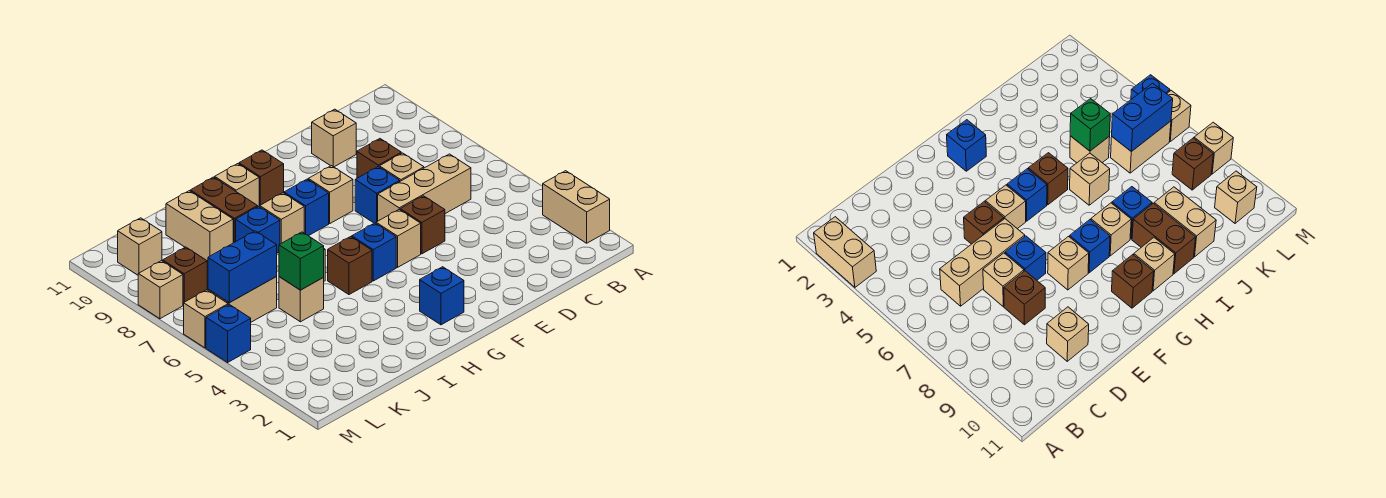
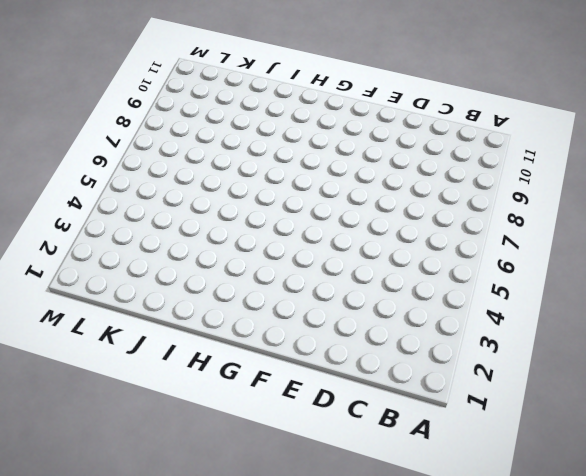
none -> tan brick A2:A3 level 1
none -> tan brick C6:E6 level 1
none -> tan brick D7 level 1

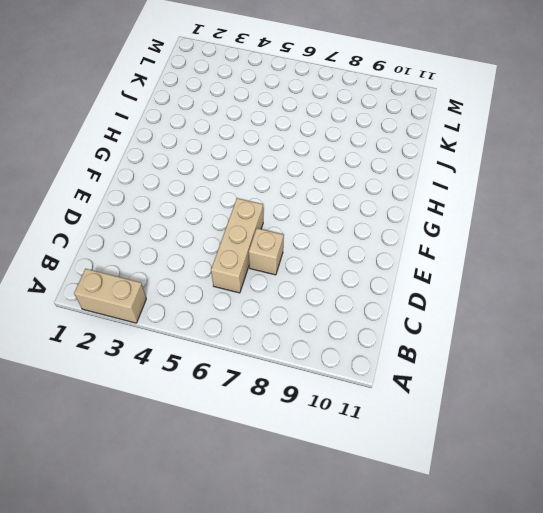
none -> brown brick D8 level 1
none -> tan brick D10 level 1
none -> brown brick E5 level 1

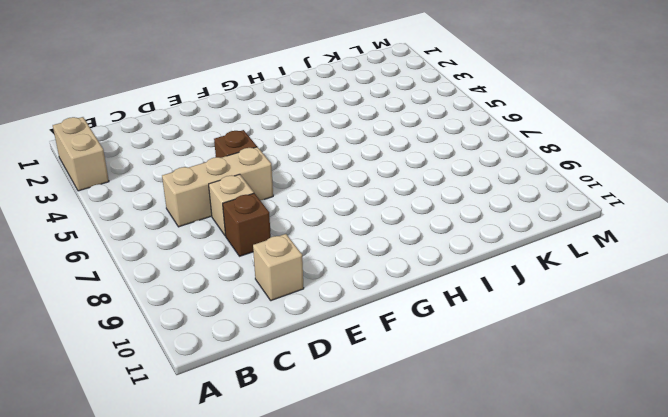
none -> blue brick E7 level 1
none -> tan brick F5 level 1
none -> tan brick F8 level 1

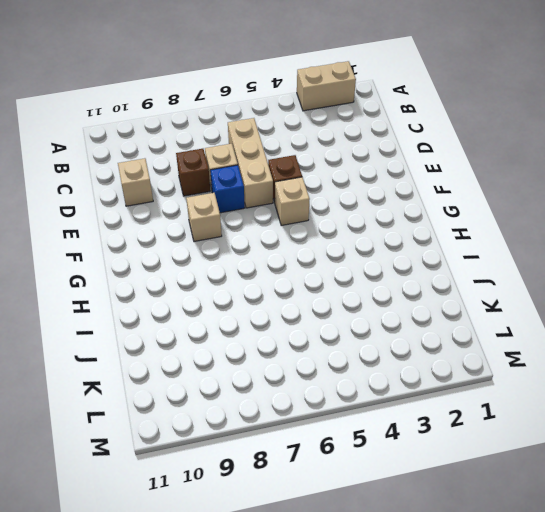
none -> blue brick G2 level 1
none -> blue brick G5 level 1
none -> blue brick G8 level 1

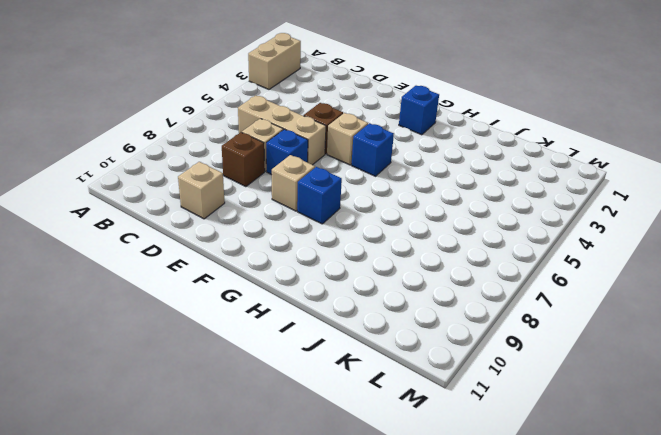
none -> brown brick G10 level 1
none -> brown brick H5 level 1
none -> tan brick H8 level 1

